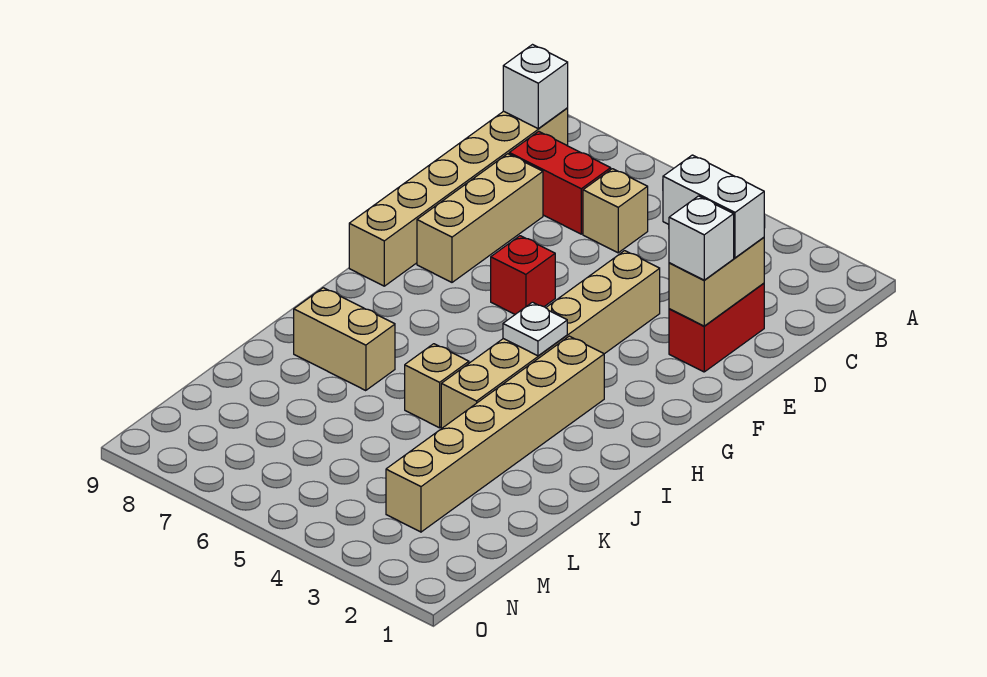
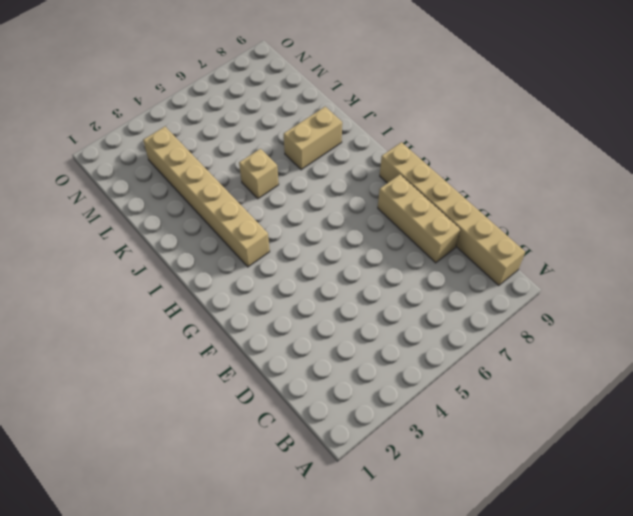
none -> tan brick C6 level 1
none -> red brick C7:C8 level 1
none -> red brick D2:E2 level 1

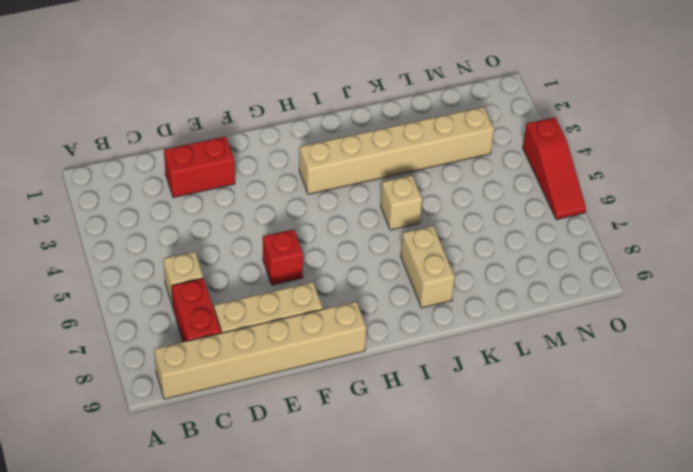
red slope O4:O6 level 1 top 4 -> none
none -> tan brick E4:J4 level 1
none -> white brick B9 level 2
none -> tan brick D2:E2 level 2

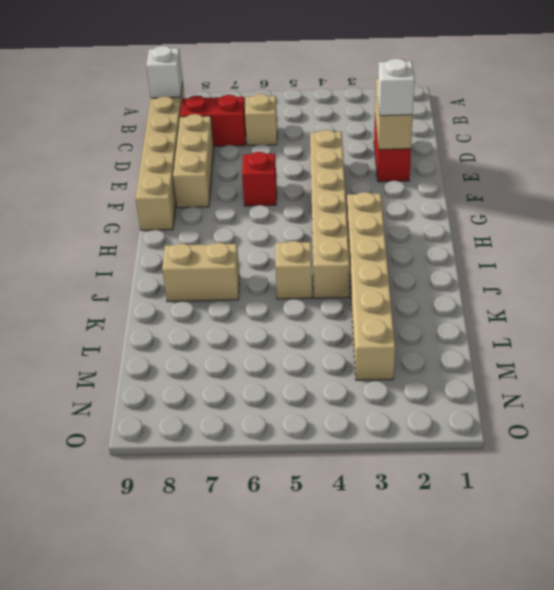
none -> white plate H4 level 2
none -> white brick D2:D3 level 3

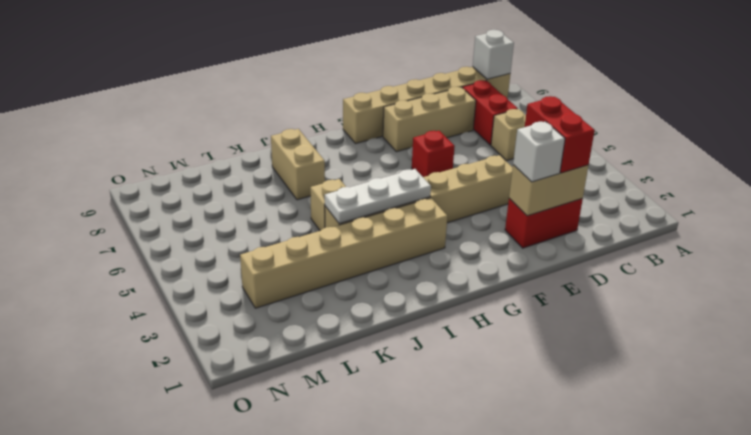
red brick D2:D3 level 3 -> white brick D2:D3 level 3
white plate H4:J4 level 2 -> white plate H4 level 2

